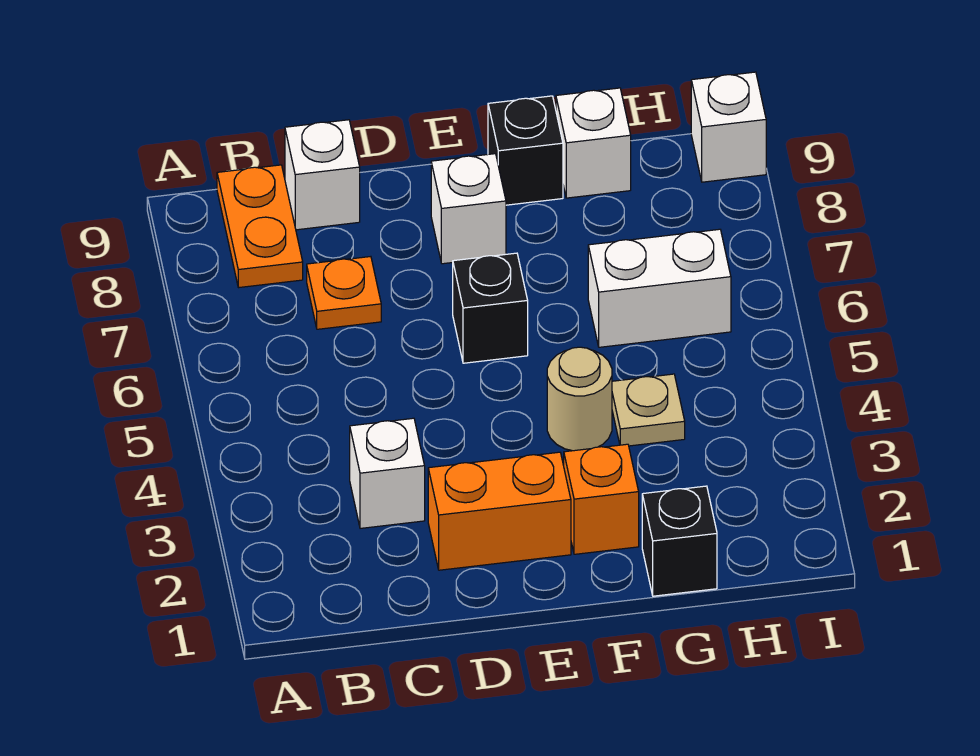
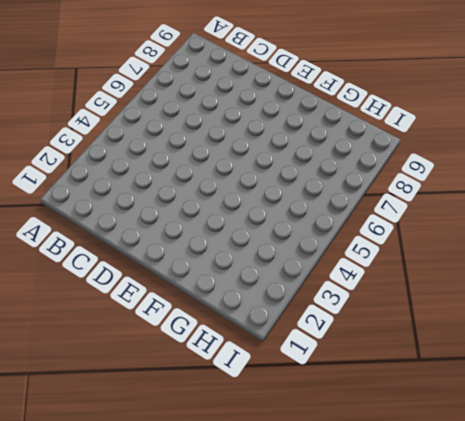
none -> orange plate B8:B9 level 1
none -> white brick C3 level 1
none -> orange plate C7 level 1

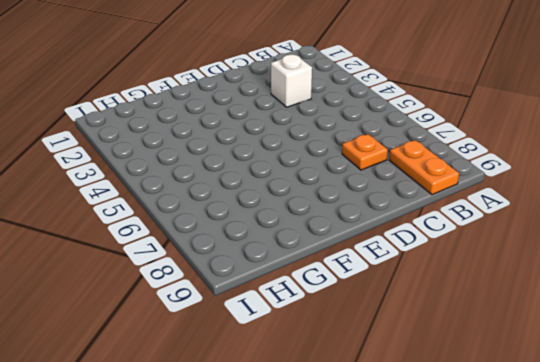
none -> white brick C9 level 1
none -> orange brick D2:E2 level 1
none -> black brick E6 level 1

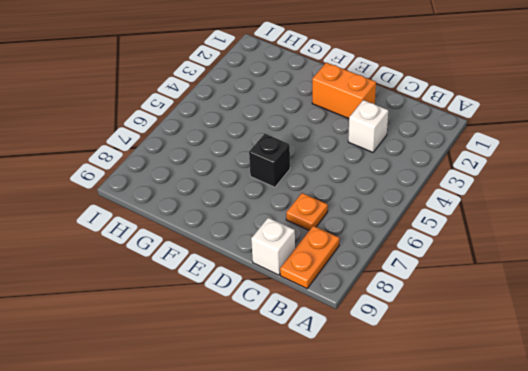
none -> white brick E8 level 1
none -> orange brick F2 level 1
none -> tan round brick F4 level 1

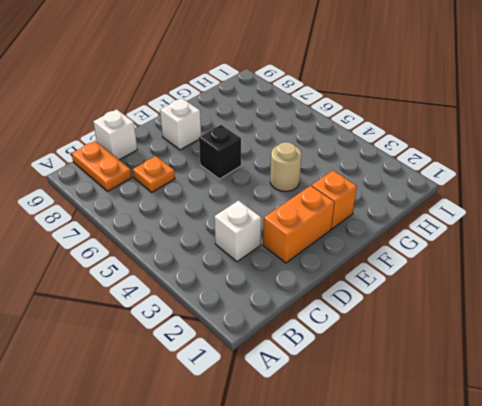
none -> black brick F9 level 1
none -> black brick G1 level 1
none -> tan plate G4 level 1

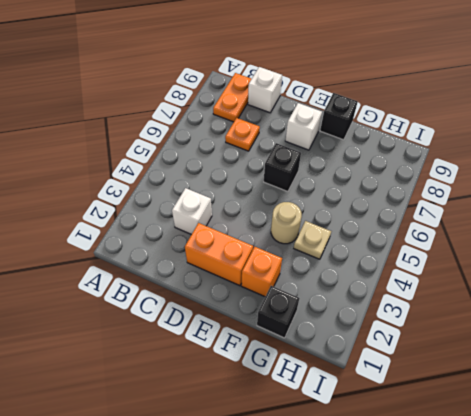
none -> white brick G6:H6 level 1
none -> white brick G9 level 1
none -> white brick I9 level 1

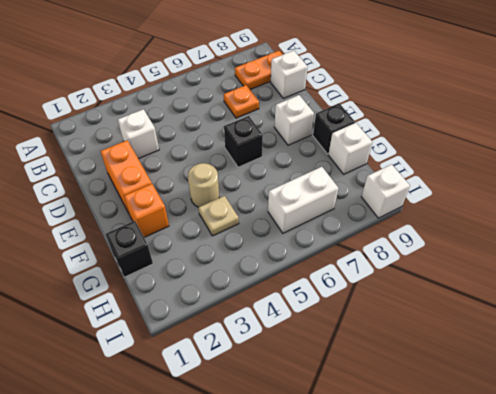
white brick H6:H7 level 1 -> white brick G6:H6 level 1

